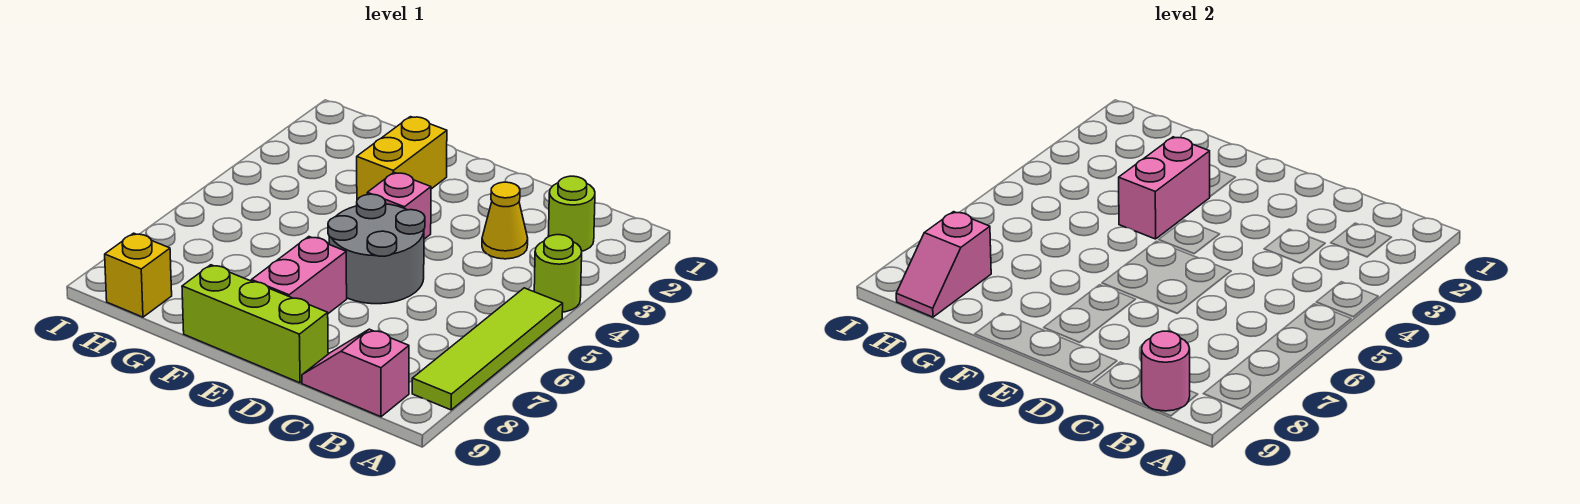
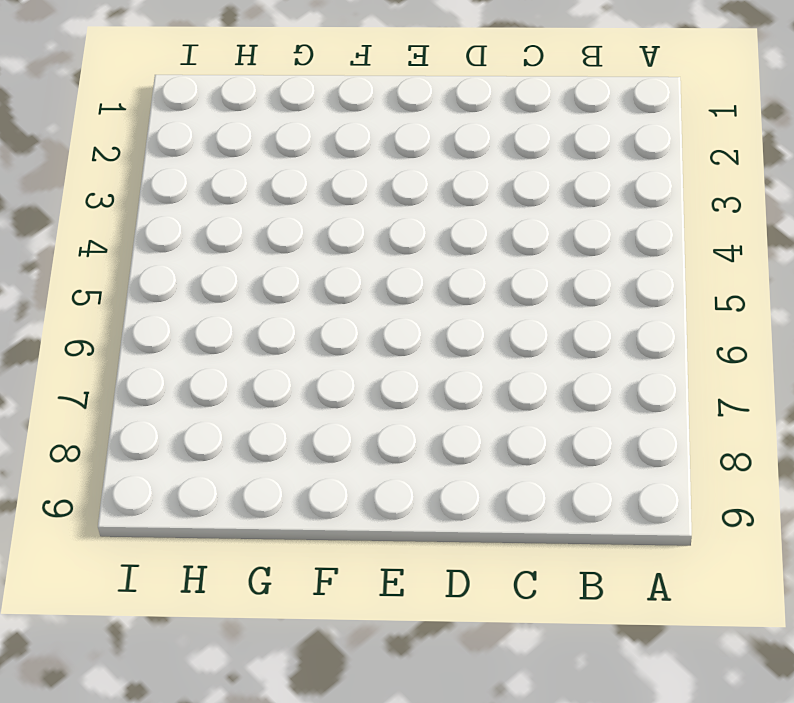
none -> lime round brick A4 level 1
none -> lime tile A5:A8 level 1
none -> lime round brick B2 level 1

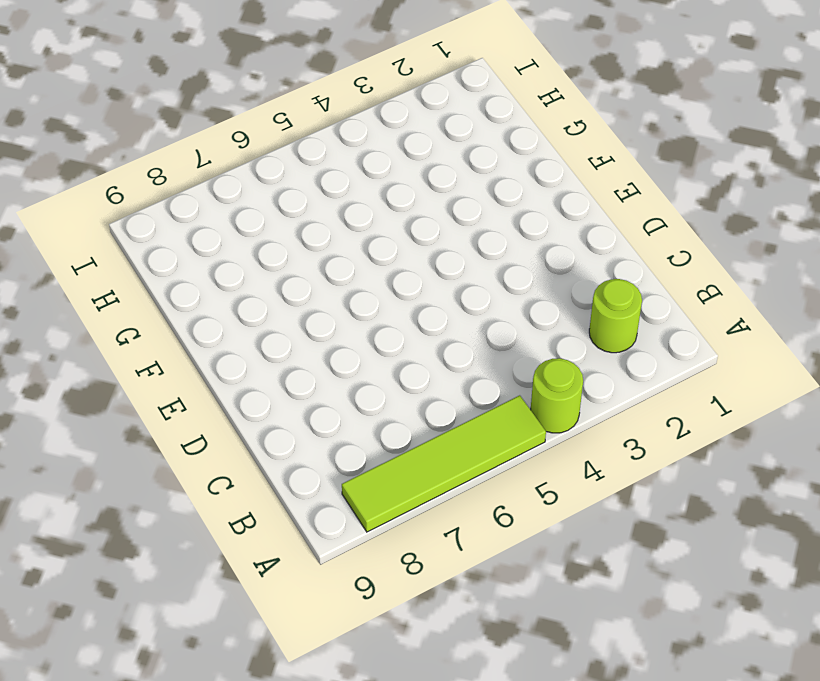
none -> pink slope B9:C9 level 1 top B
none -> yellow cone C3 level 1
none -> grey round brick D5:E6 level 1

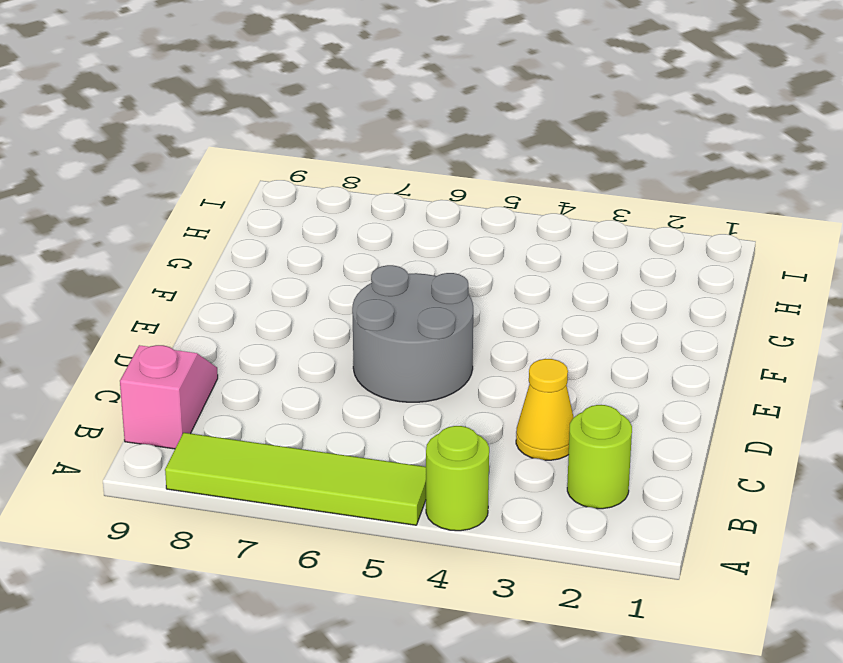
none -> lime brick D9:F9 level 1
none -> pink brick E4 level 1
none -> pink brick E7:E8 level 1

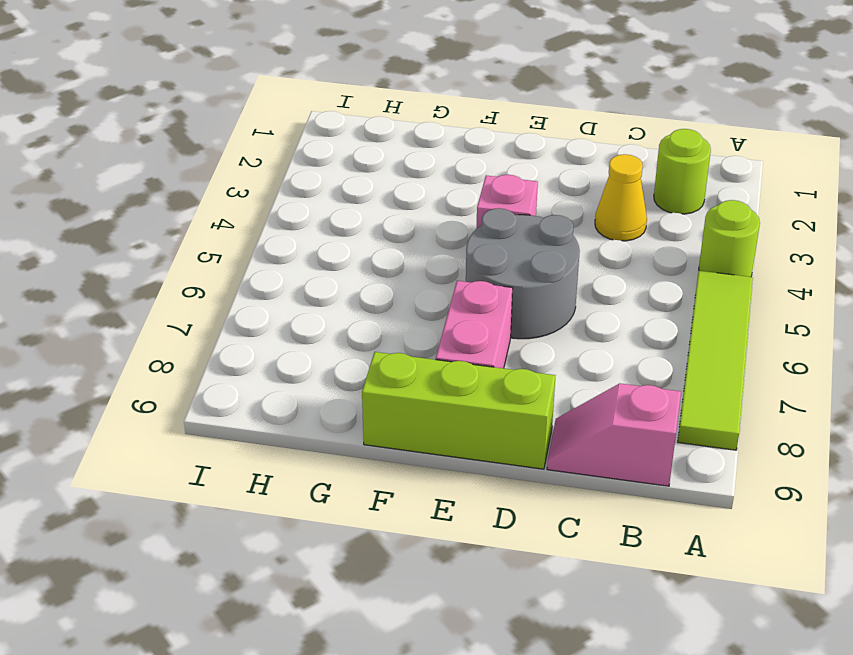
none -> yellow brick F2:F3 level 1
none -> yellow brick H9 level 1
none -> pink round brick B9 level 2

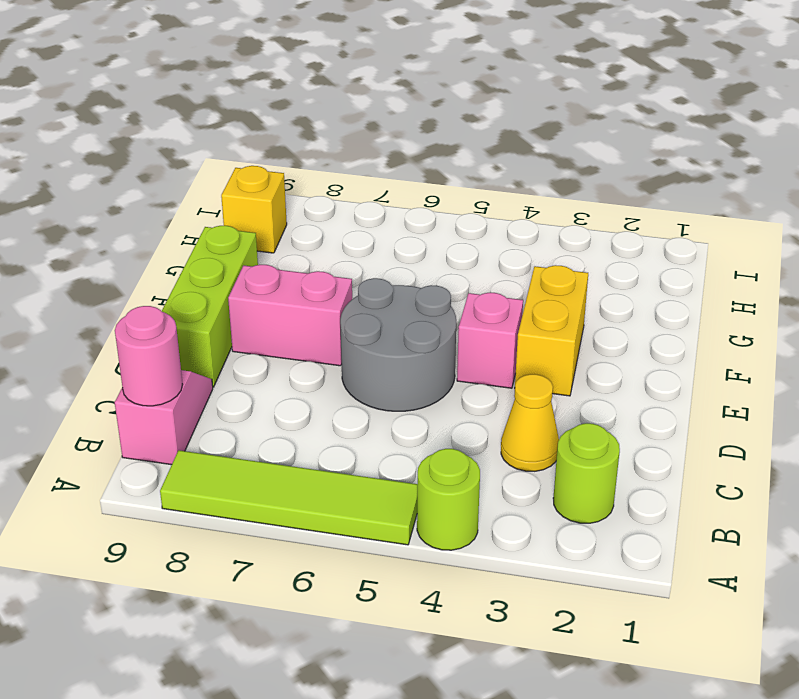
yellow brick E3:F3 level 1 -> yellow brick F2:F3 level 1
none -> pink brick F3:F4 level 2
none -> pink slope H8:H9 level 2 top 8

